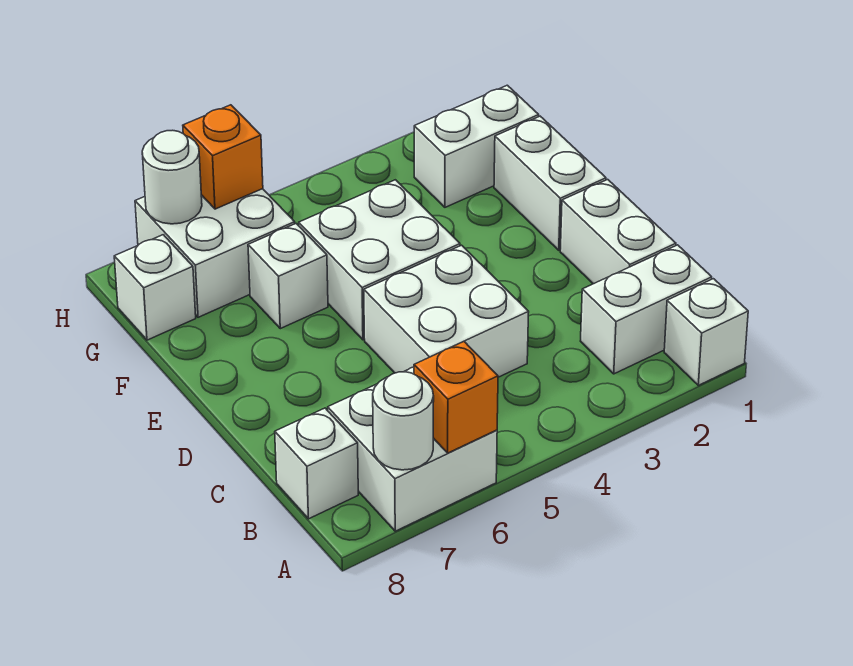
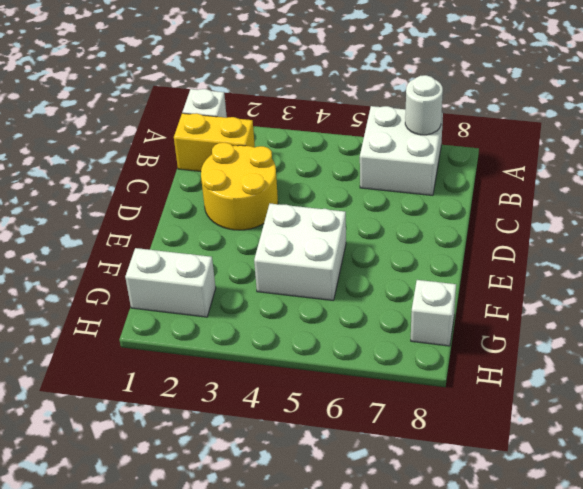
yellow brick B1:B2 level 1 -> white brick B1:B2 level 1
yellow round brick C2:D3 level 1 -> none
none -> white brick B8 level 1
none -> white brick C1:D1 level 1
none -> white brick C4:D5 level 1

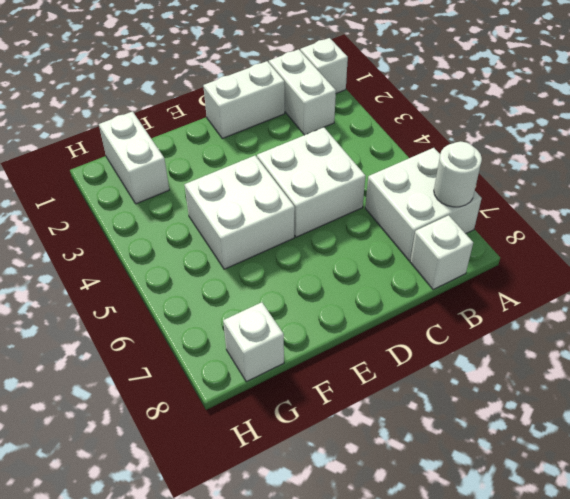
none -> white brick E1:F1 level 1
none -> white brick F6 level 1
none -> white brick G6:H7 level 1

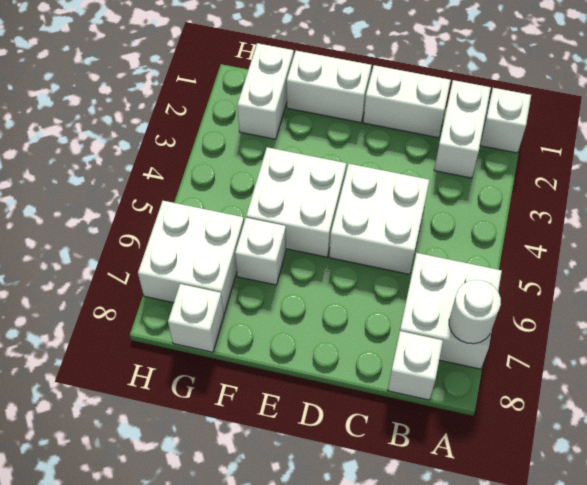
none -> orange brick A6 level 2
none -> orange brick H6 level 2
none -> white round brick H7 level 2

